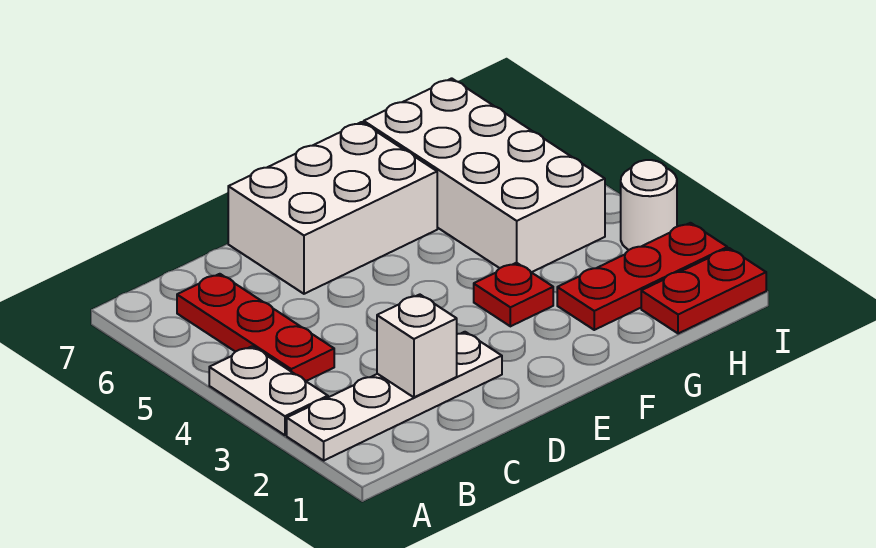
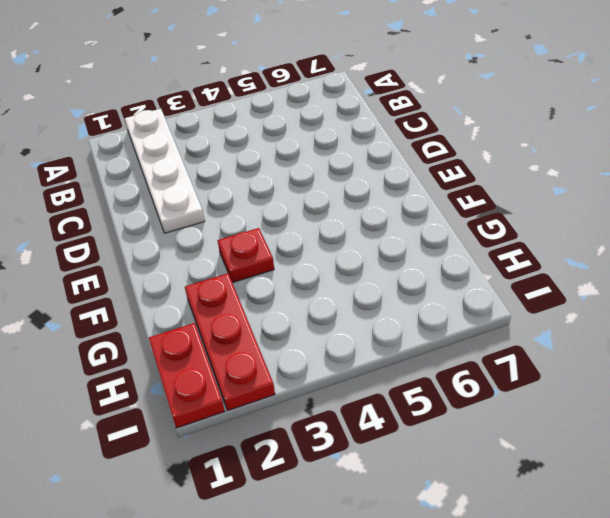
none -> white plate A3:A4 level 1
none -> red plate B4:B6 level 1

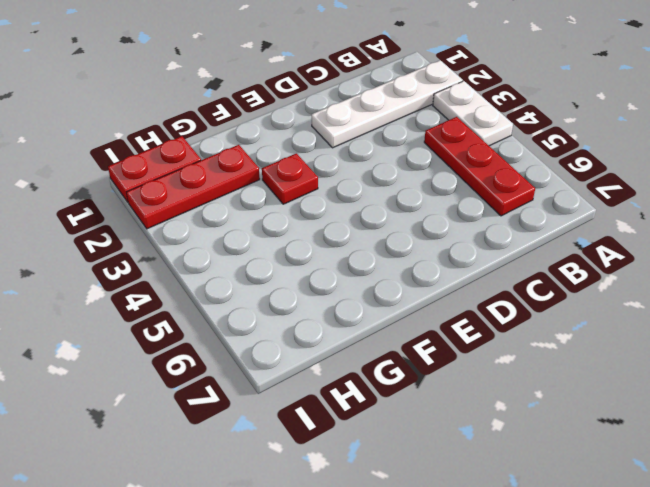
none -> white brick D6:F7 level 1
none -> white brick G4:H7 level 1

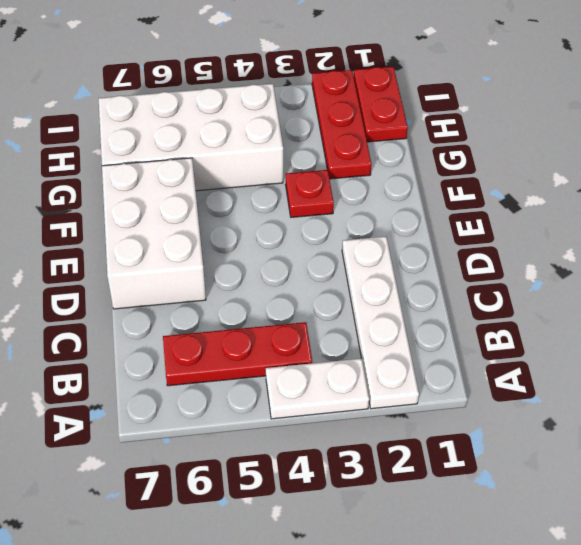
none -> white round brick I3 level 1
none -> white brick C2 level 2

